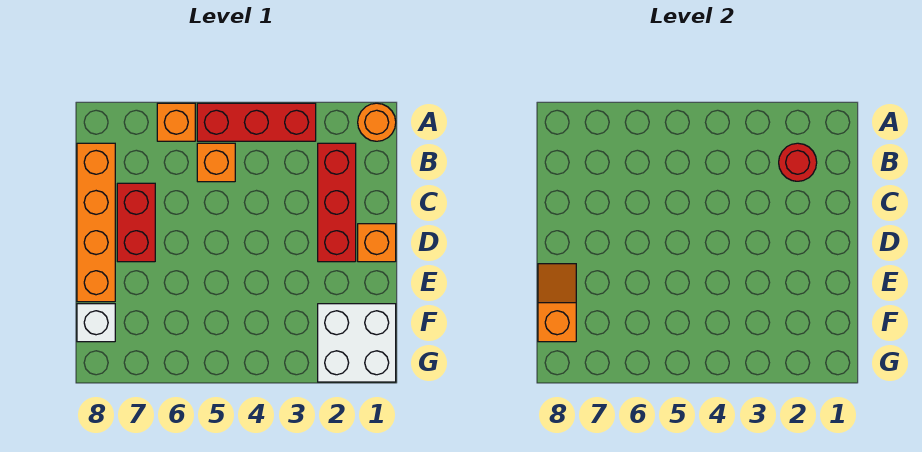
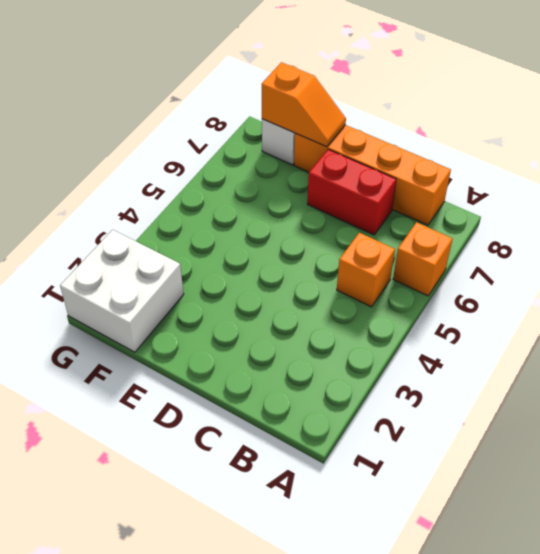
none -> orange round brick A1 level 1
none -> red brick A3:A5 level 1
none -> red brick B2:D2 level 1

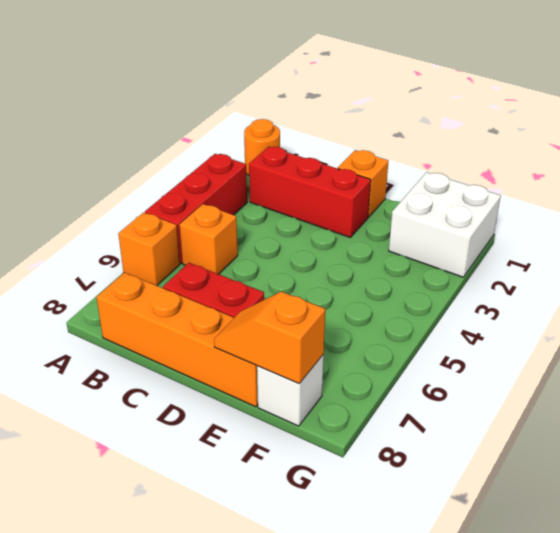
none -> red round brick B2 level 2

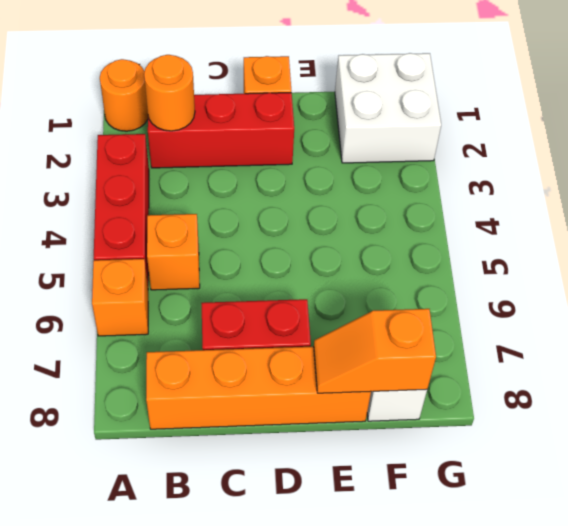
orange round brick B2 level 2 -> red round brick B2 level 2

